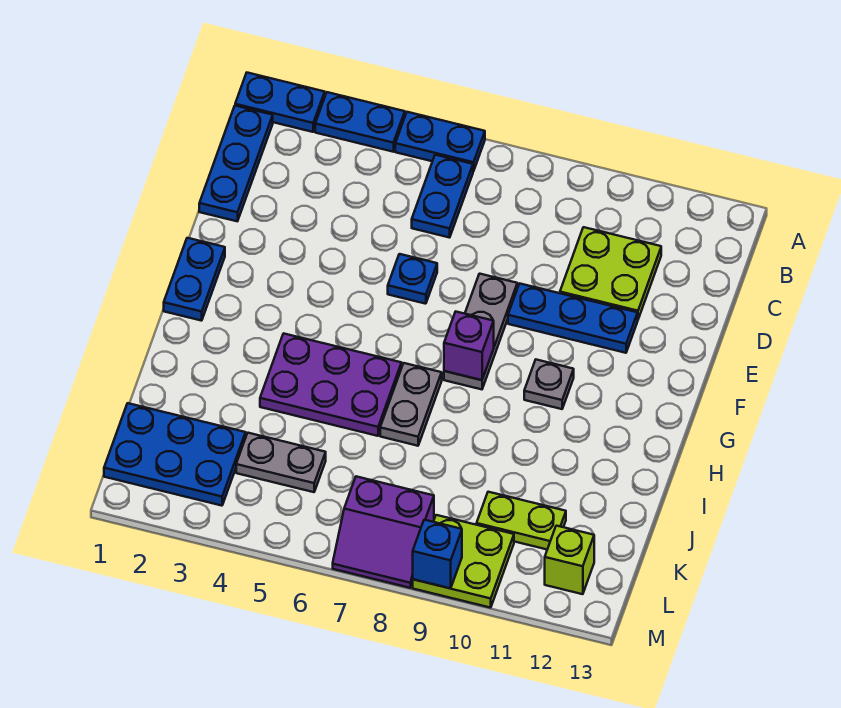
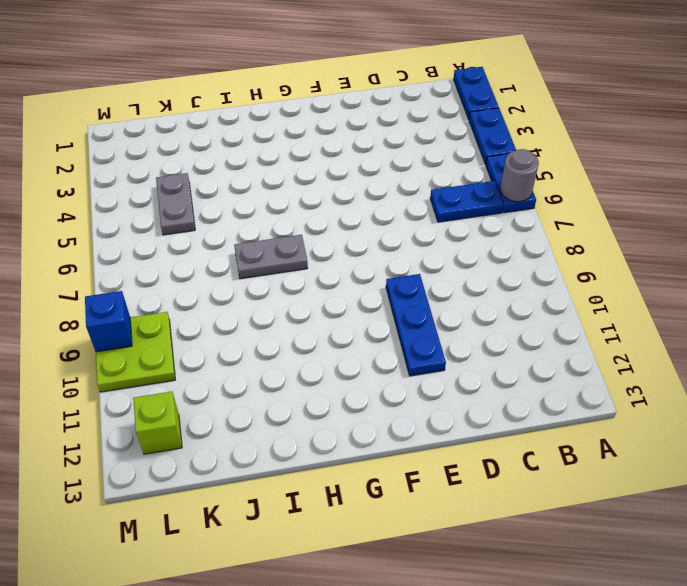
grey round brick A6 level 2 -> none
none -> blue plate B1:D1 level 1
none -> lime plate C10:D11 level 1
none -> blue plate E6 level 1

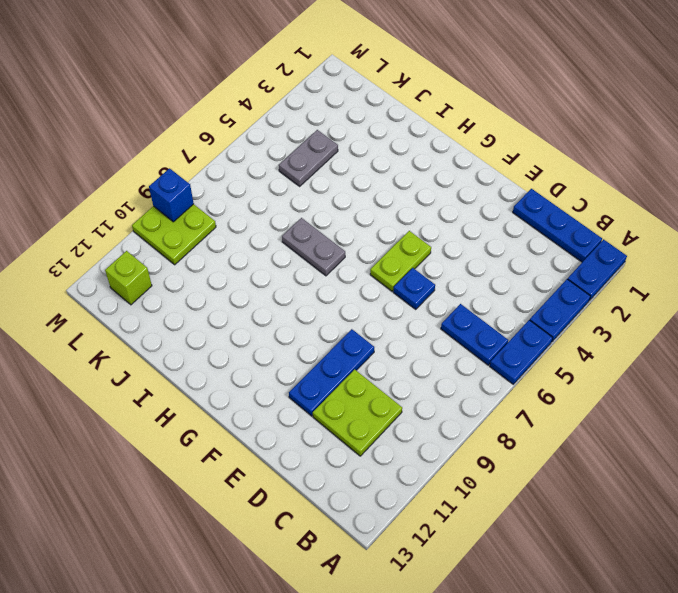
lime plate F5:F6 level 1 -> lime plate K10:K11 level 1
none -> grey plate E8:G8 level 1
none -> blue plate F1:G1 level 1
none -> grey plate G10 level 1

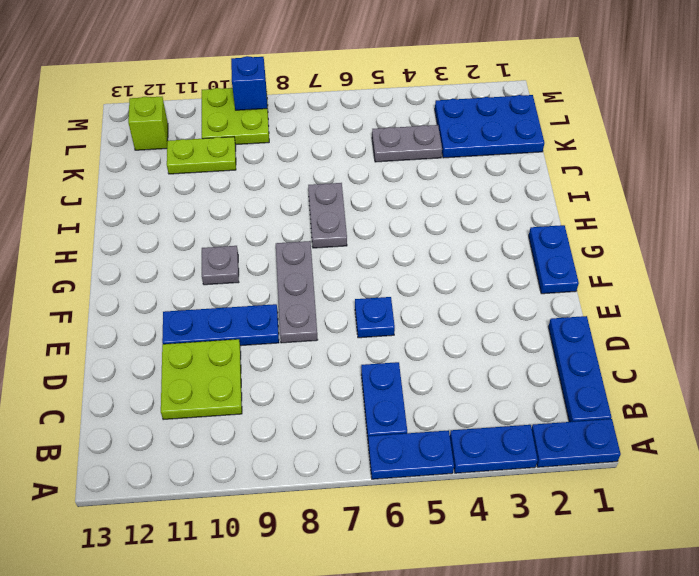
none -> purple plate H4:I6 level 1
none -> purple slope L7:M8 level 1 top L
none -> purple brick G8 level 2

